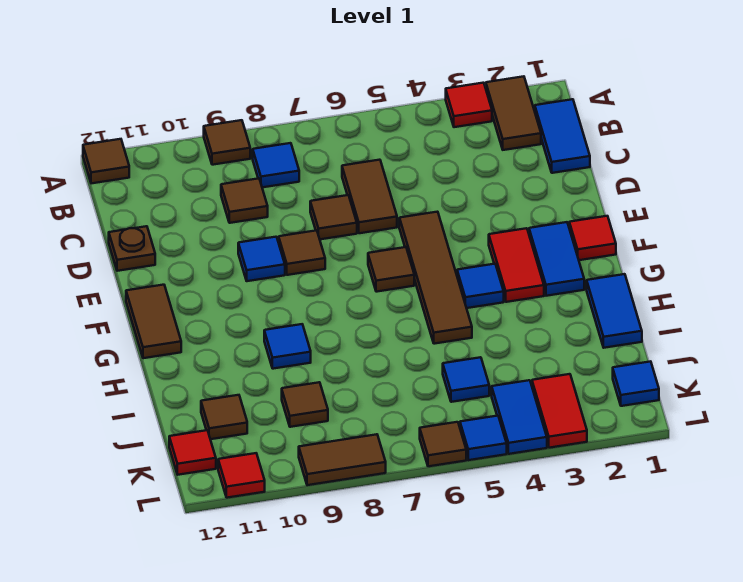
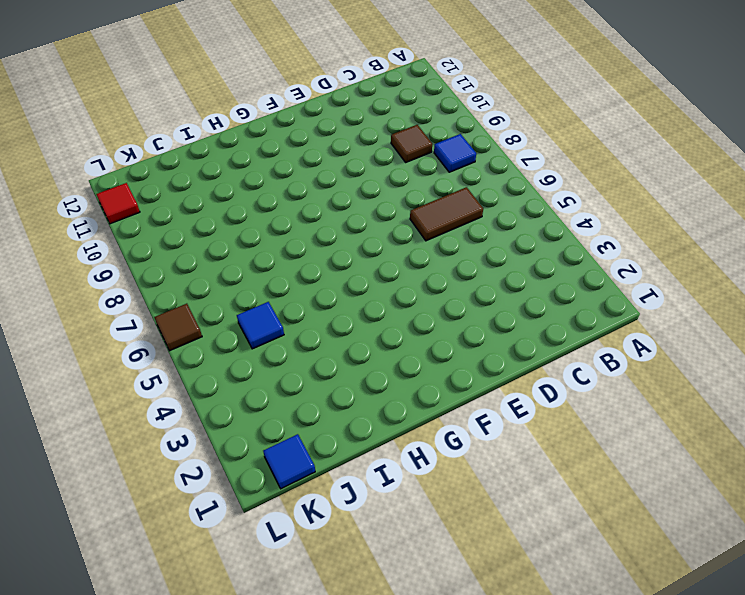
none -> brown tile A2:B2 level 1
none -> red tile A3 level 1
none -> brown tile A9 level 1
none -> brown tile A12 level 1

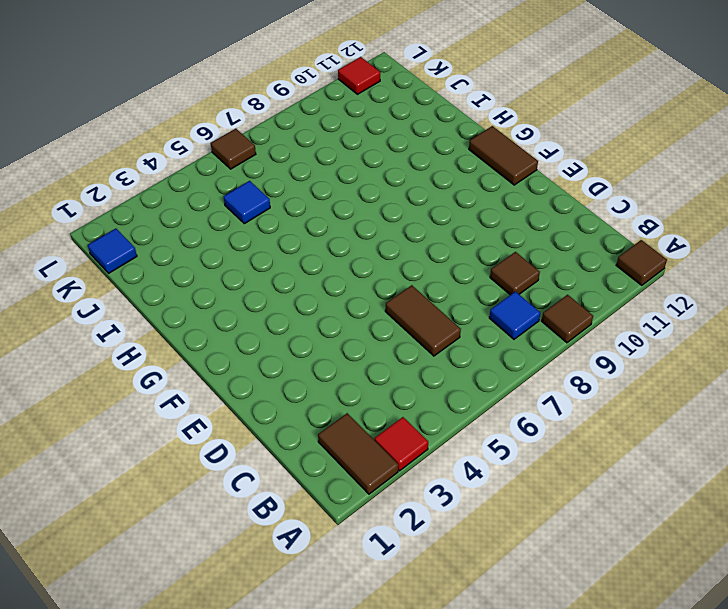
none -> blue tile B1:C1 level 1
none -> brown tile D7 level 1
none -> brown plate D12 level 1
none -> brown tile E5:H5 level 1

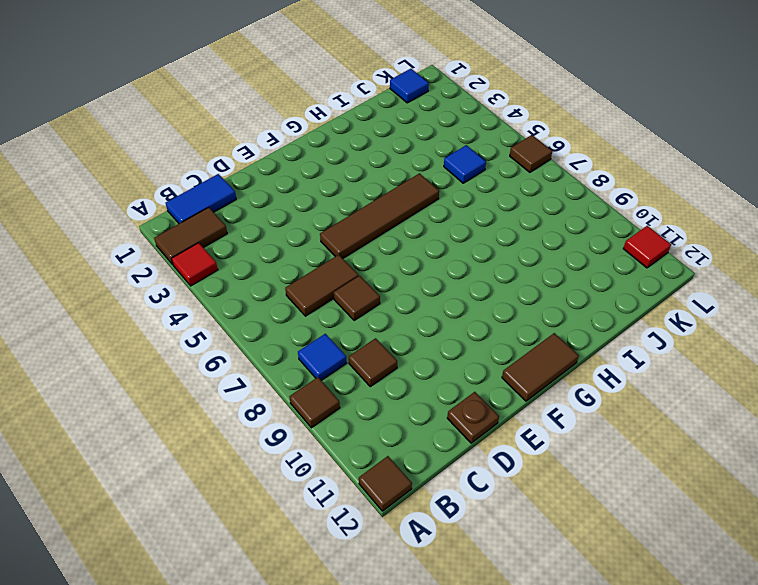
none -> brown tile E8 level 1
none -> blue tile E9 level 1
none -> red tile F1 level 1
none -> blue tile F2:G2 level 1

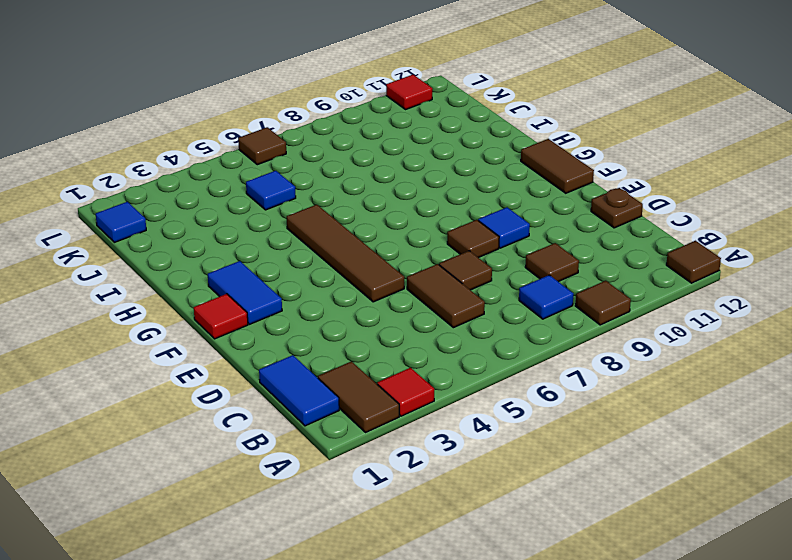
none -> red tile F3:G3 level 1
none -> brown tile F6 level 1
none -> blue tile G4 level 1
none -> blue tile H1:I1 level 1

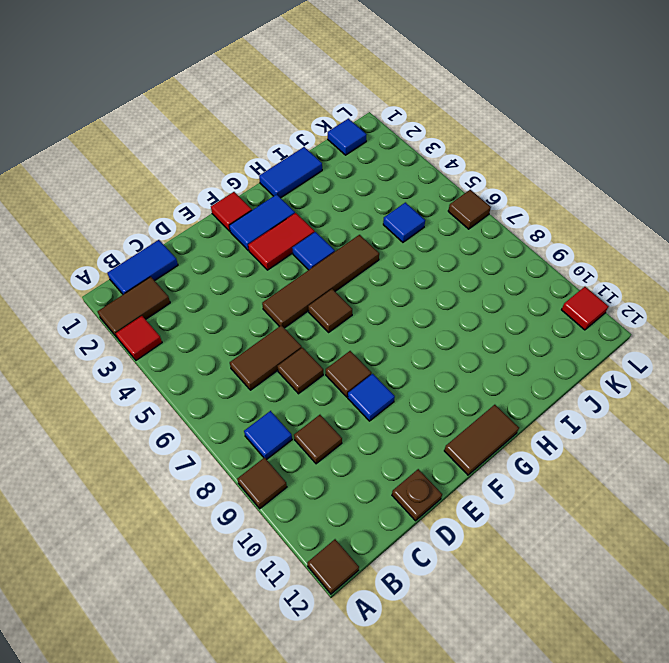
none -> blue tile H9 level 1
none -> brown tile J9 level 1
none -> brown tile J11 level 1
none -> red tile K3:L3 level 1

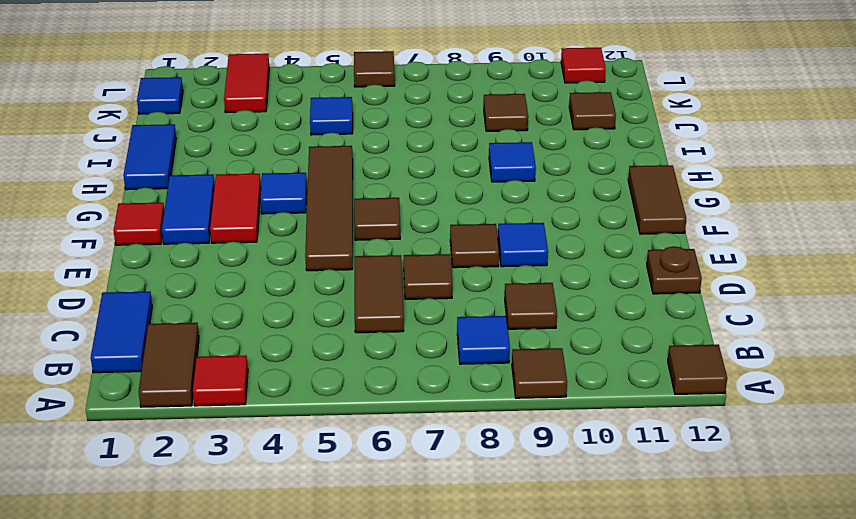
none -> blue tile K4:L4 level 1
none -> red tile K12 level 1
none -> blue tile L5 level 1
none -> brown tile L8:L9 level 1

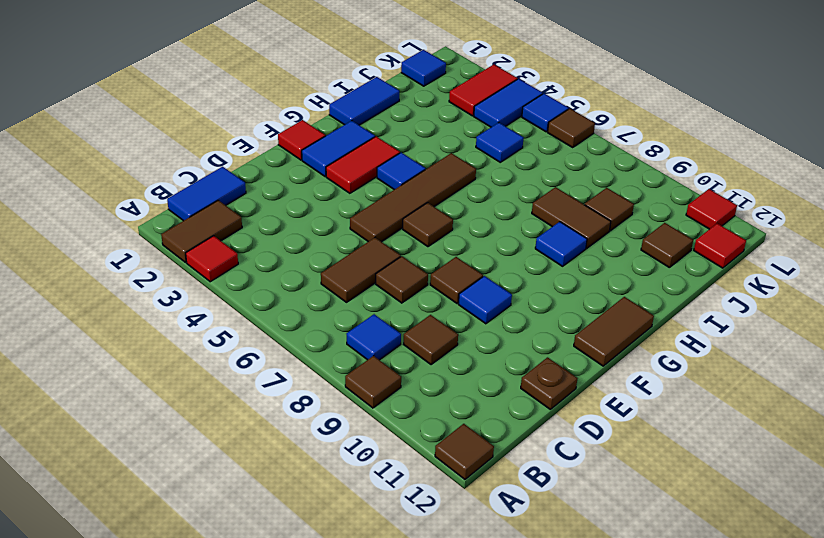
brown tile I8:I9 level 1 -> brown tile L8:L9 level 1

